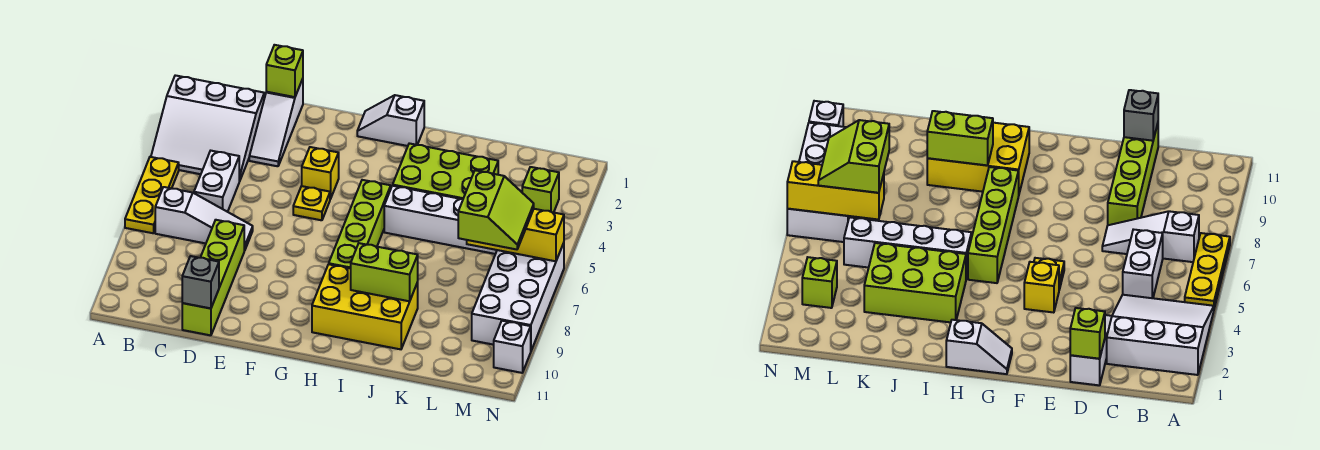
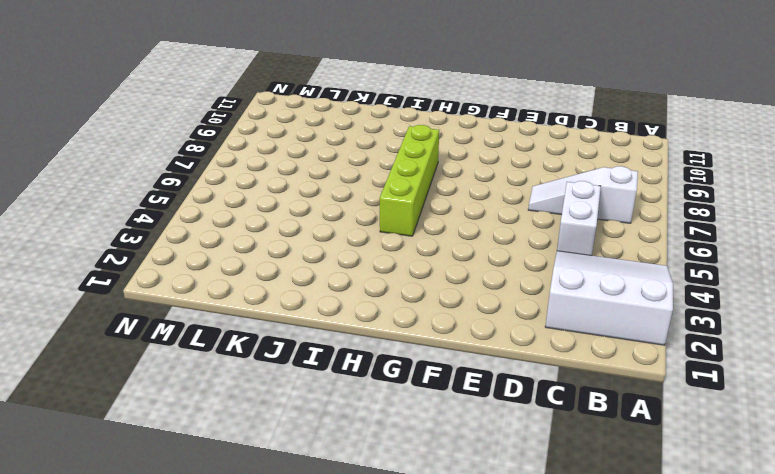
none -> yellow plate A5:A7 level 1
none -> white slope D1:D3 level 1 top 1
none -> lime brick D8:D11 level 1

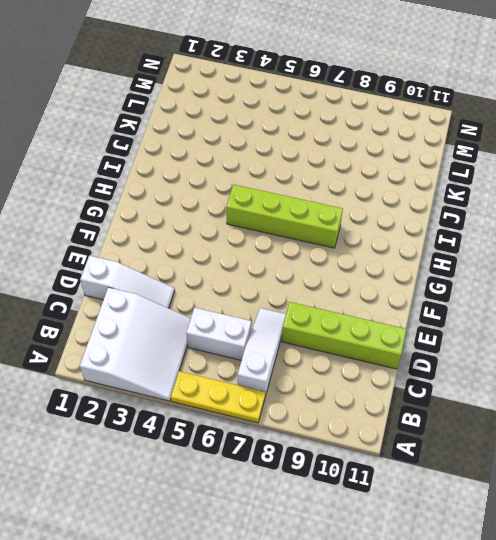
none -> yellow brick F4 level 1
none -> yellow plate F5 level 1
none -> white slope G1:H1 level 1 top H

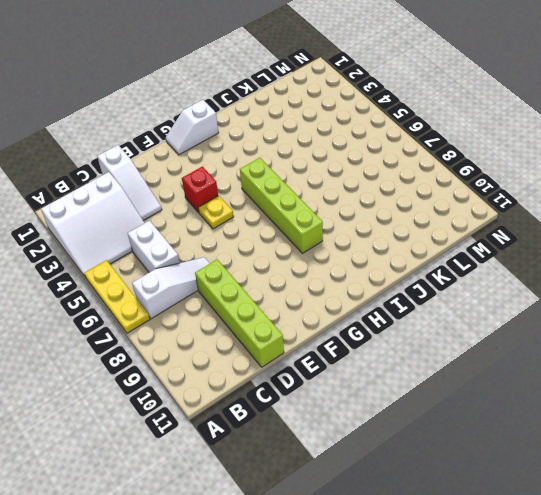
red brick F4 level 1 -> yellow brick F4 level 1
none -> yellow brick H9:J10 level 1
none -> lime brick I3:K4 level 1
none -> white brick I5:L5 level 1

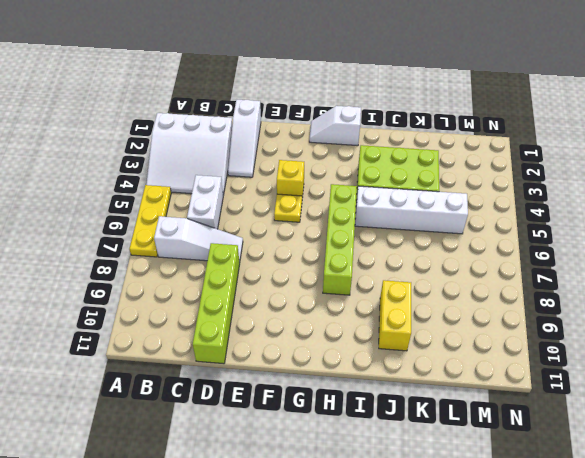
yellow brick J9:J10 level 1 -> yellow brick H9:J10 level 1
none -> lime brick M3 level 1
none -> white brick M6:N9 level 1
none -> white brick N10 level 1

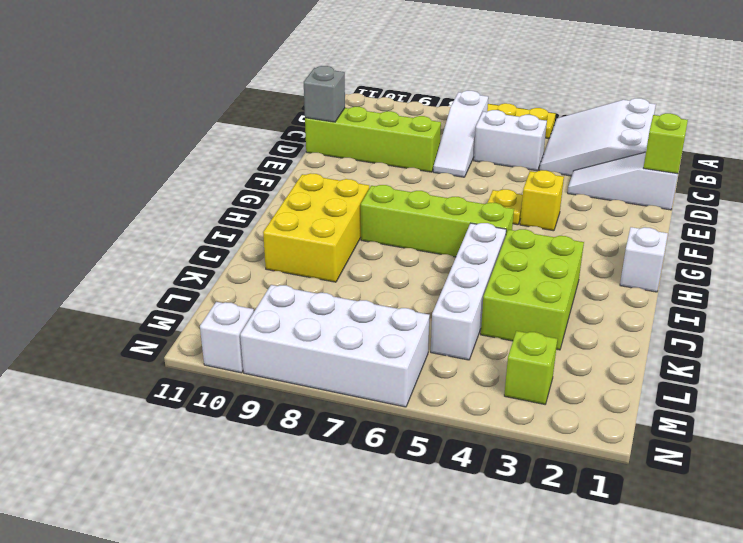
none -> lime brick I9:J9 level 2
none -> yellow brick L6:N6 level 2
none -> lime slope L6:M7 level 3 top L

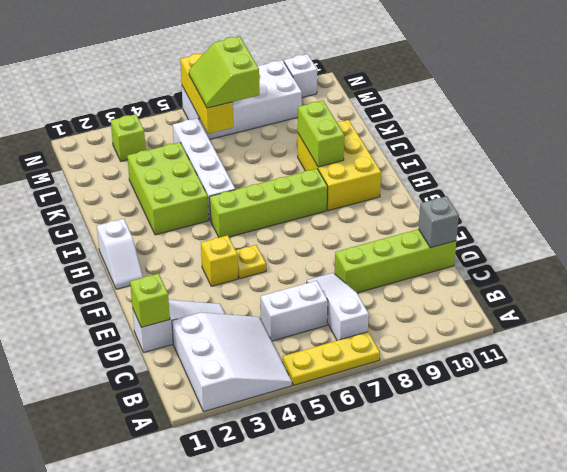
lime slope L6:M7 level 3 top 7 -> lime slope L6:M7 level 3 top L

